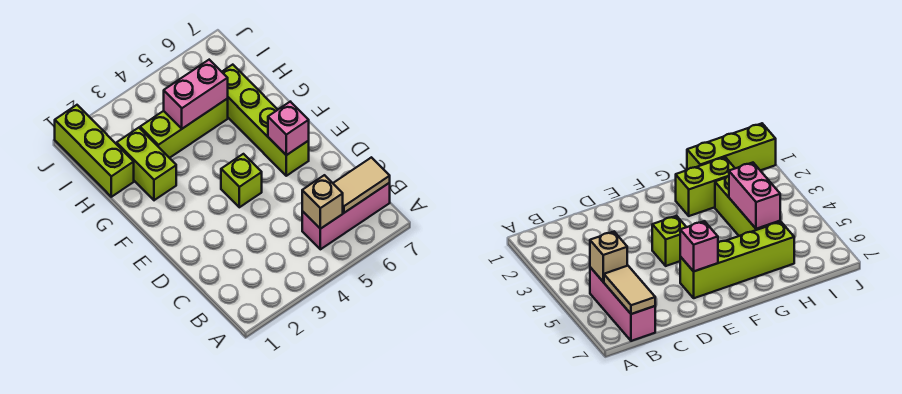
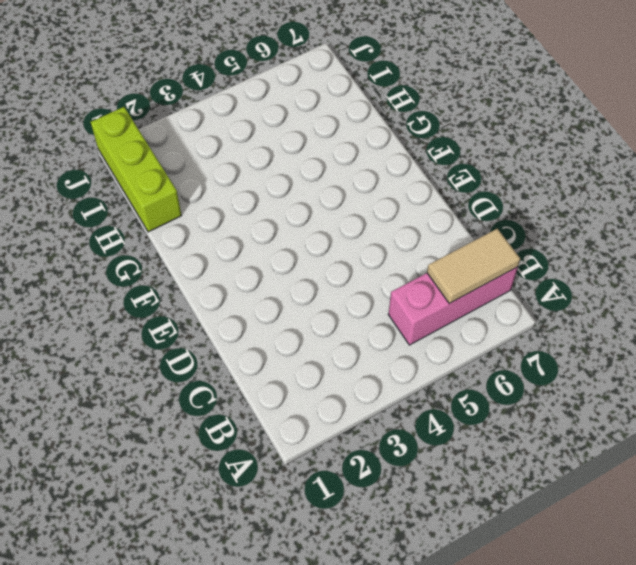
none -> lime brick E4 level 1
none -> lime brick E6:H6 level 1

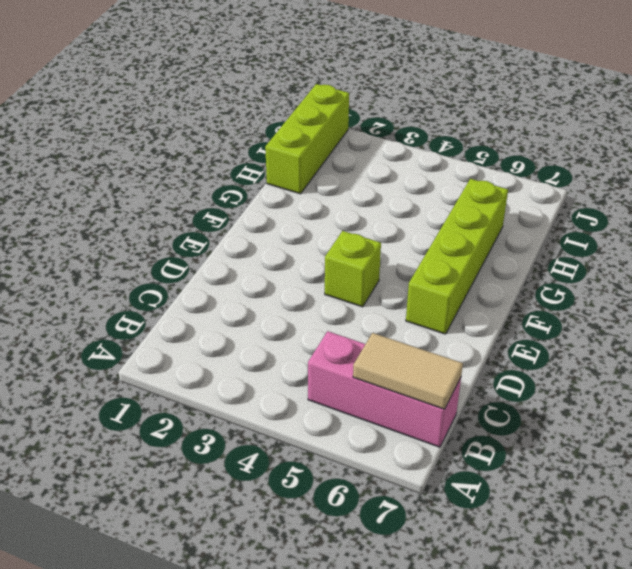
none -> lime brick G2:H2 level 1
none -> lime brick H3:H5 level 1

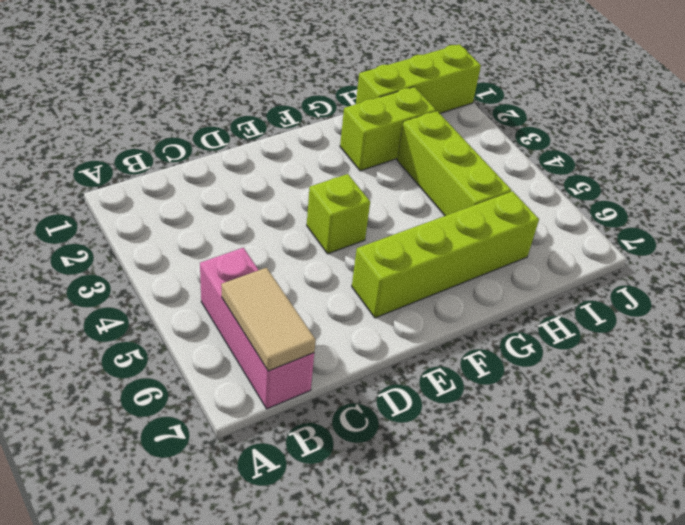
none -> tan brick B5 level 2
none -> pink brick E6 level 2

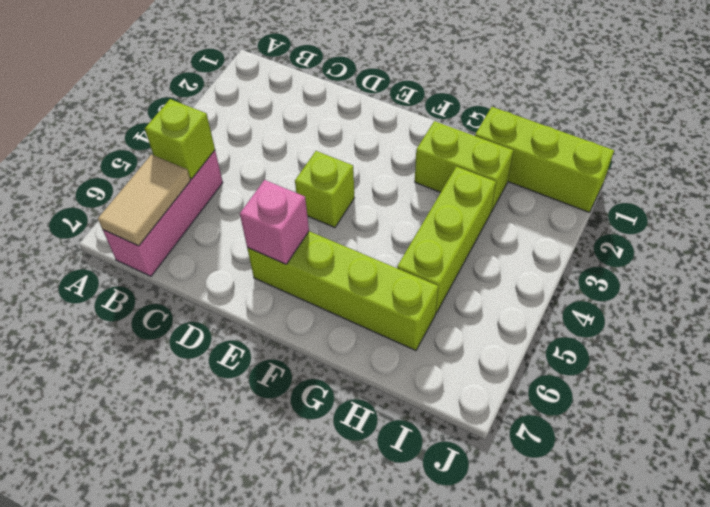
lime brick B5 level 2 -> tan brick B5 level 2
none -> pink brick H4:H5 level 2

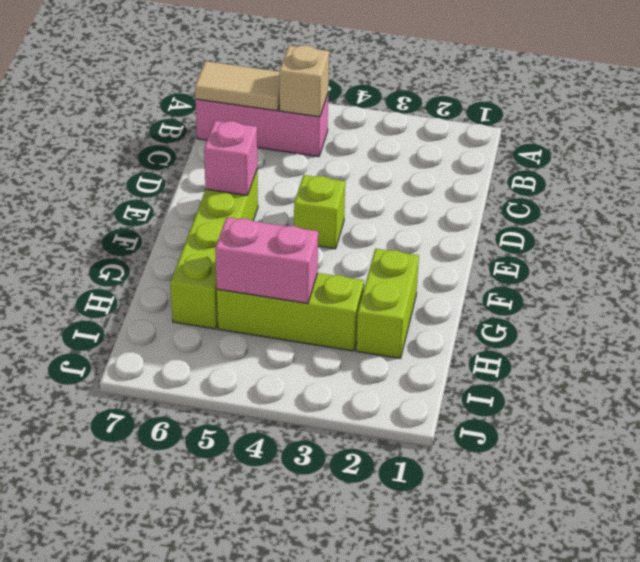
none -> lime brick H1:J1 level 1

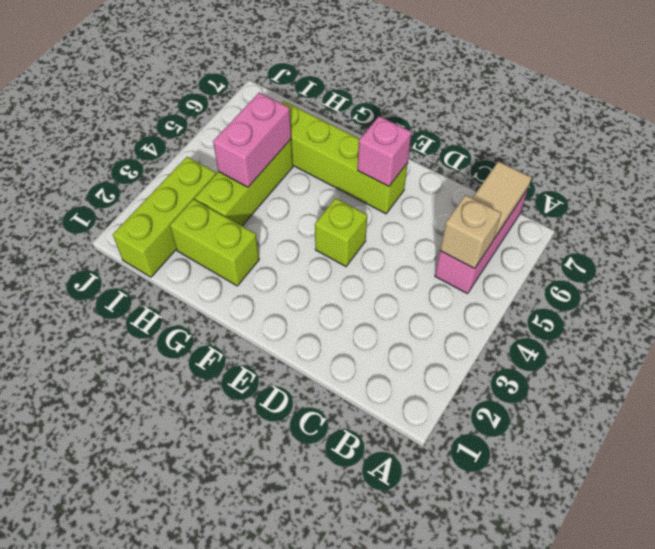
lime brick I1:I3 level 1 -> lime brick H1:J1 level 1

